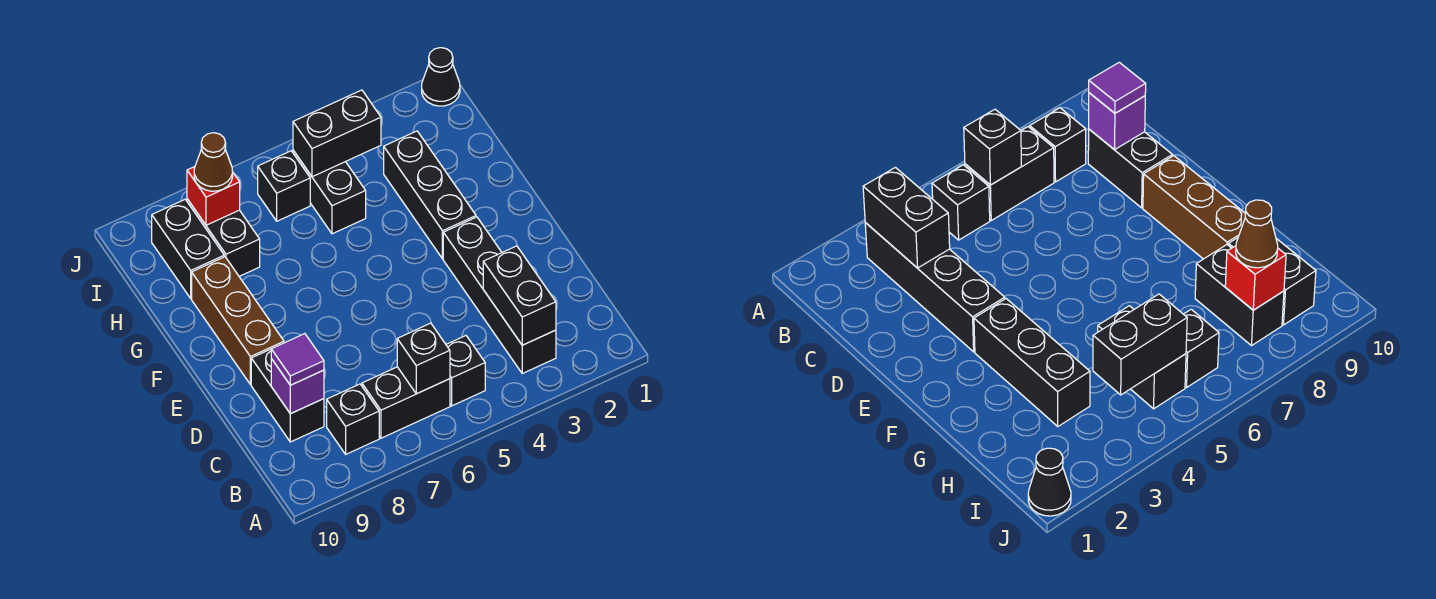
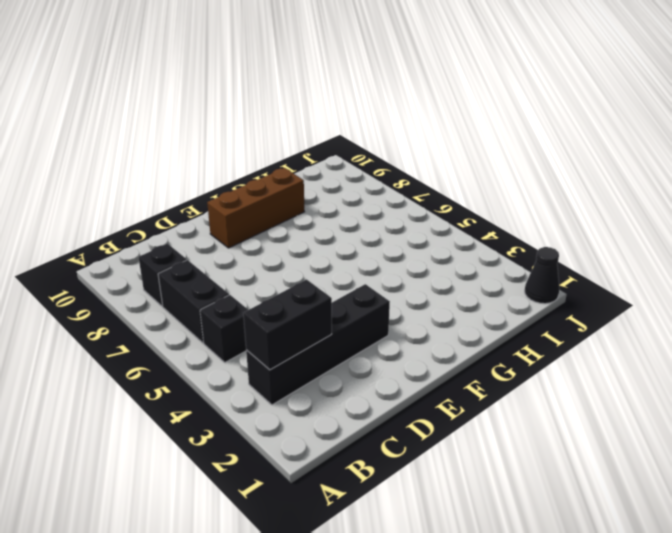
none -> black brick C9:D9 level 1
none -> black brick F3:H3 level 1
none -> black brick H5:I5 level 1

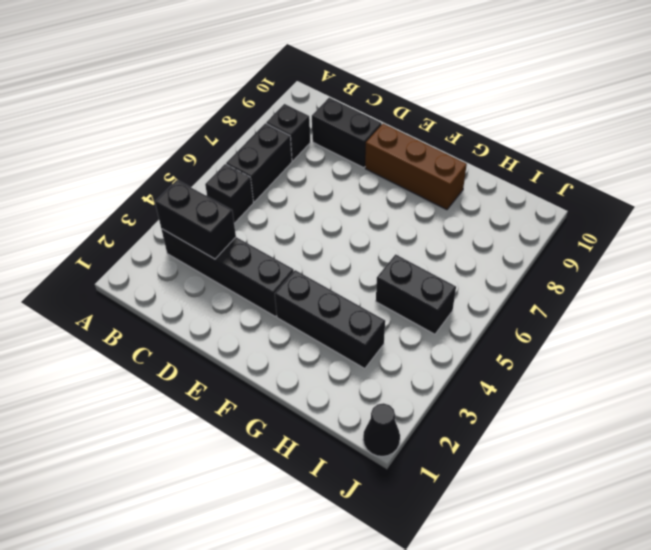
none -> black brick H8:I8 level 1
none -> black brick H9:I9 level 1
none -> black brick I6 level 1

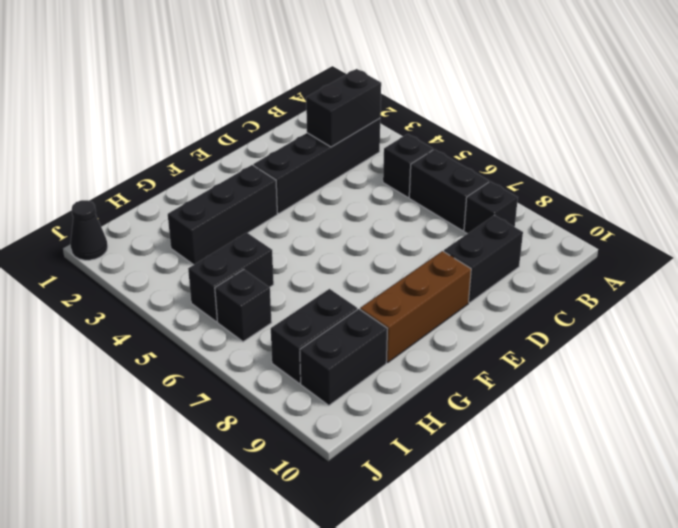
none -> black brick B6 level 2
none -> purple brick C9 level 2
none -> black brick I4:I5 level 2

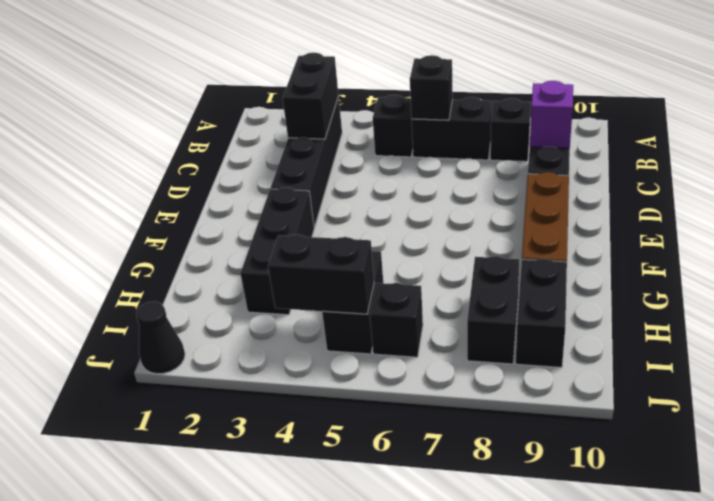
none -> red brick I8 level 2
none -> purple tile C9 level 3
none -> brown cone I8 level 3

